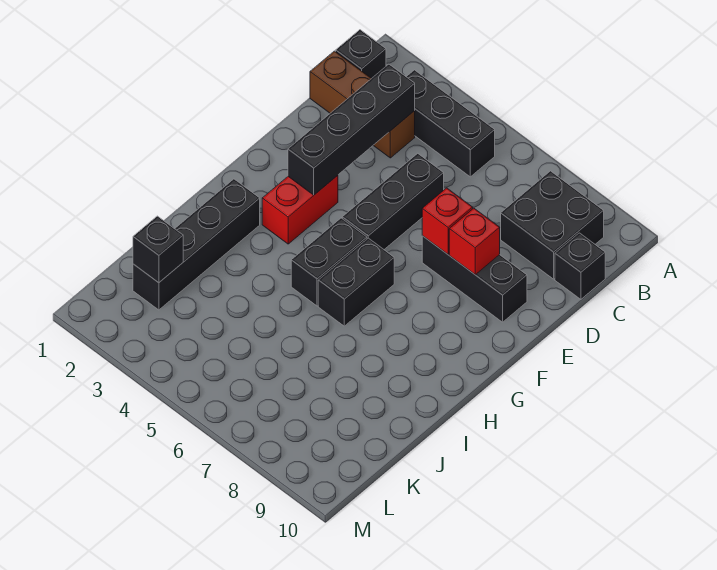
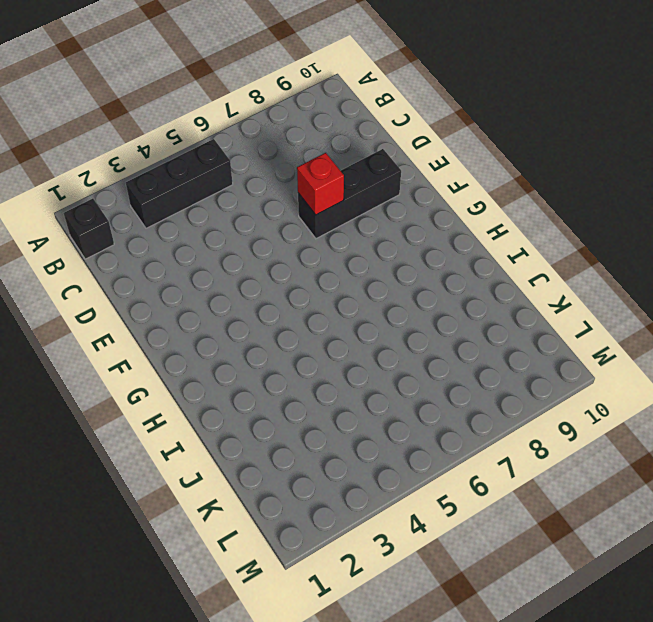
none -> black brick B8:C9 level 1
none -> brown brick C1:C3 level 1
none -> black brick C10 level 1

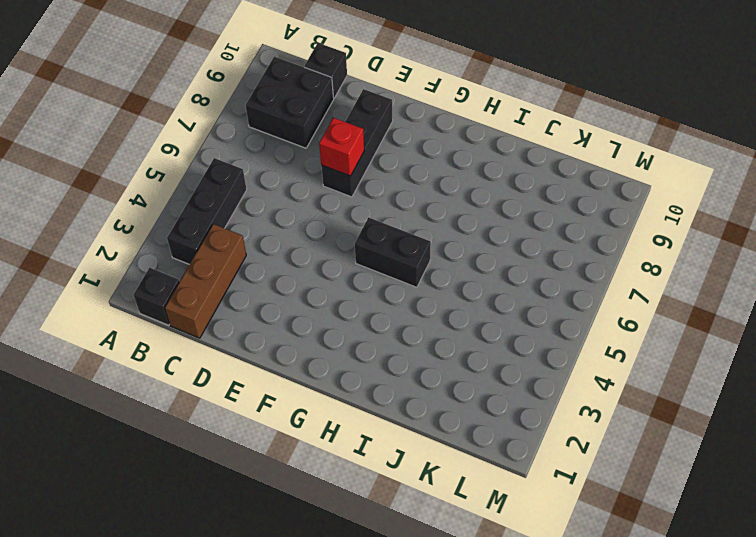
none -> black brick D5:F5 level 1
none -> red brick F3:G3 level 1
none -> black brick G6:H6 level 1

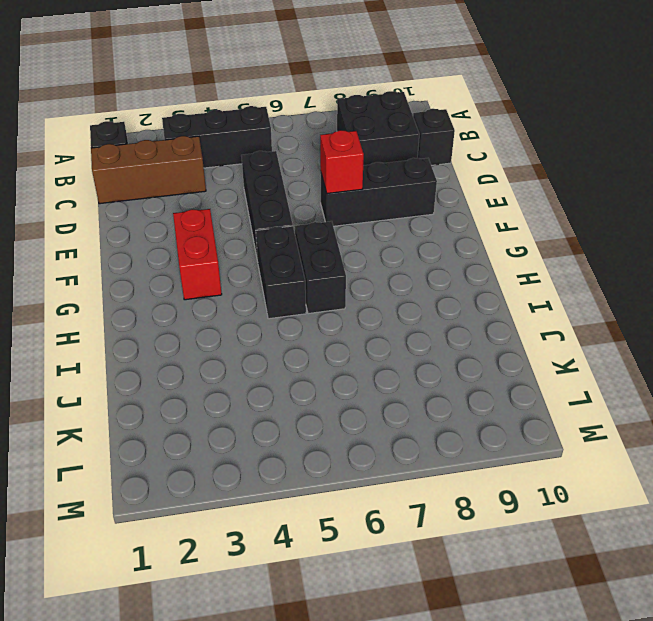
none -> black brick H2:K2 level 1
none -> black brick C3:F3 level 2
none -> red brick E8 level 2

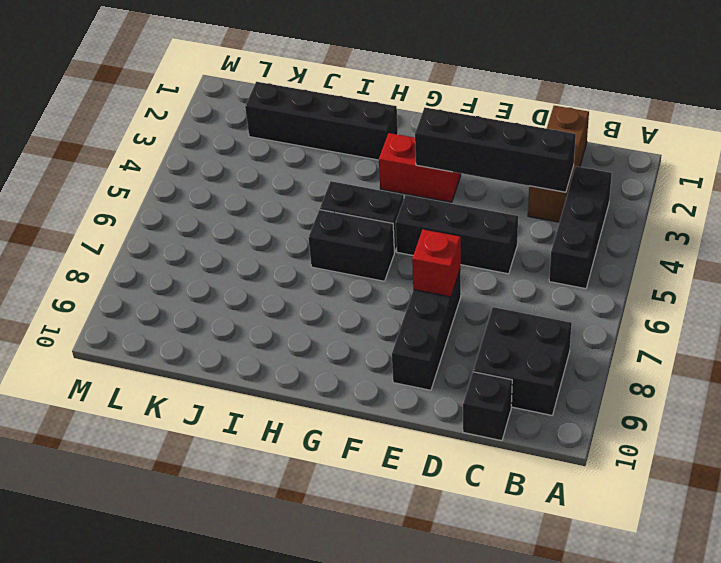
none -> black brick B1 level 1
none -> red brick E8 level 2
none -> black brick K2 level 2

